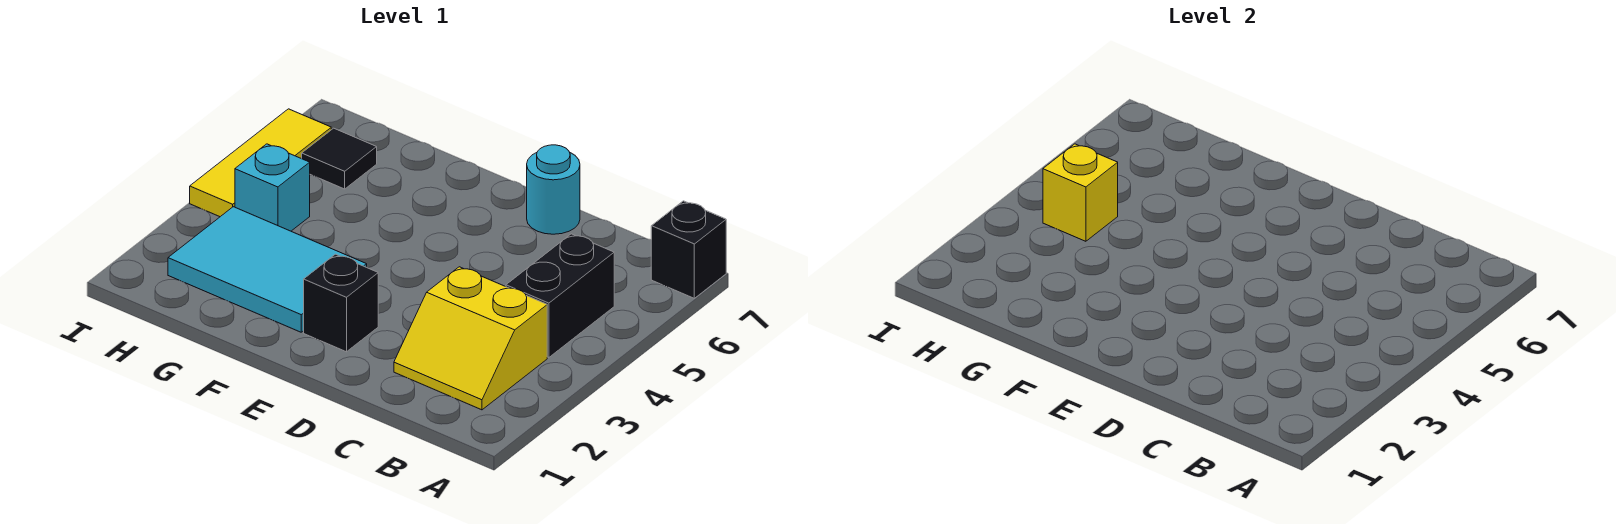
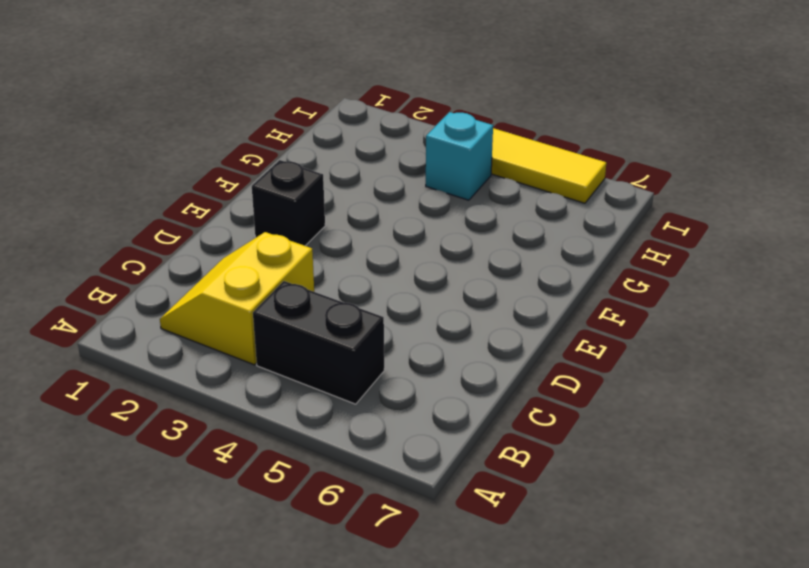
none -> black brick A7 level 1
none -> cyan round brick D7 level 1

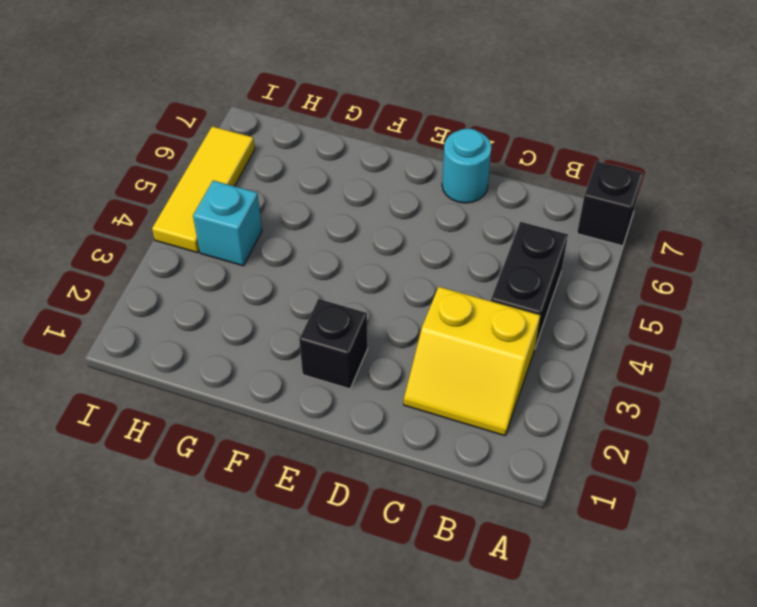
none -> cyan tile F2:H3 level 1
none -> black tile H6 level 1

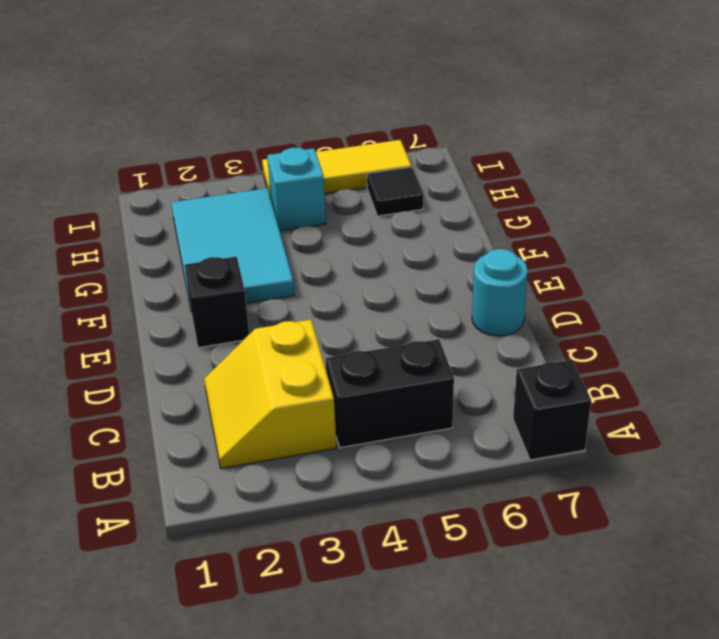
none -> yellow brick H4 level 2

